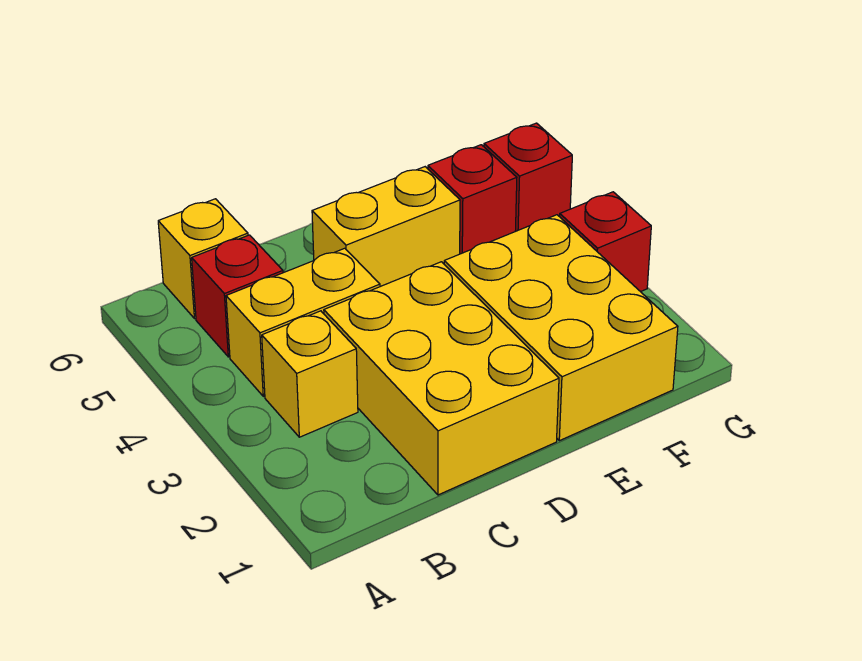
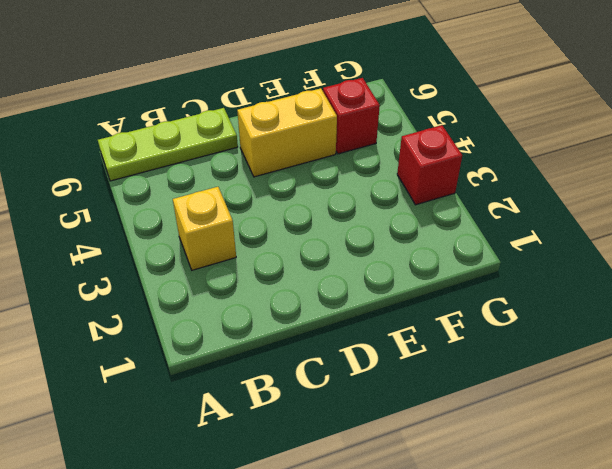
lime plate A6:C6 level 1 -> yellow brick B6 level 1
none -> yellow brick B4:C4 level 1
none -> red brick B5 level 1

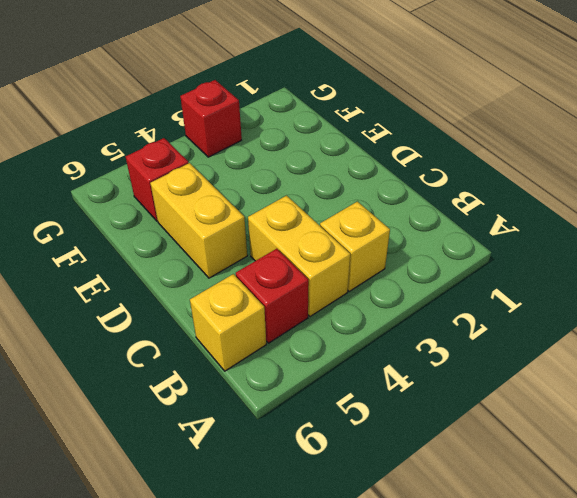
none -> yellow brick C1:D3 level 1
none -> yellow brick E1:F3 level 1

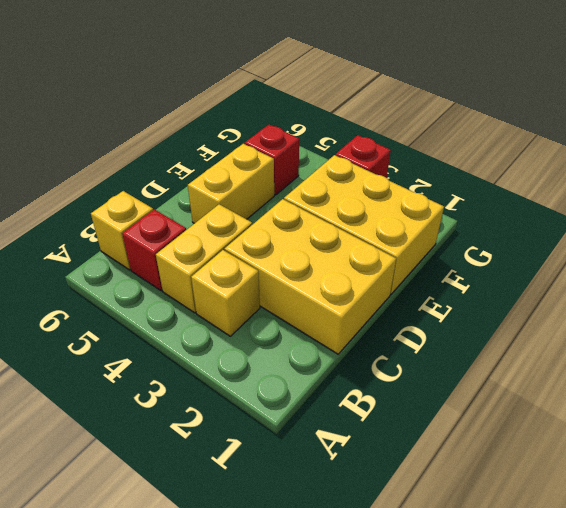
none -> red brick G5 level 1

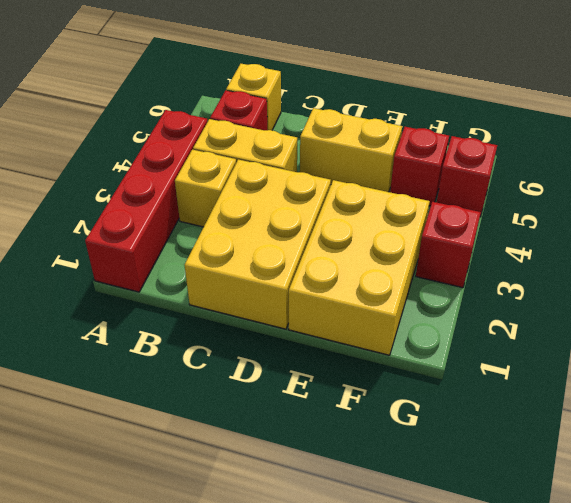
red brick A1:A4 level 1 -> none

